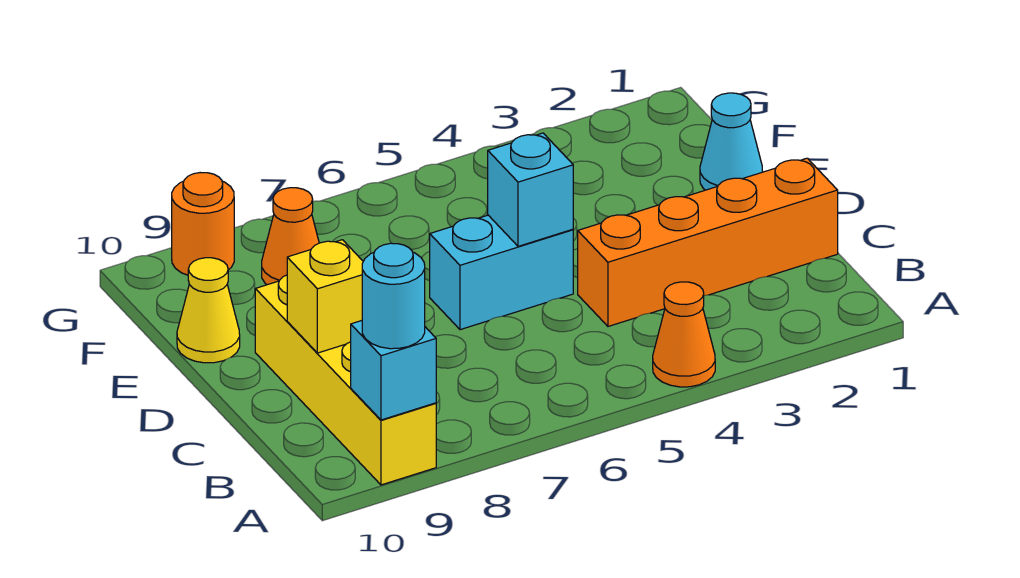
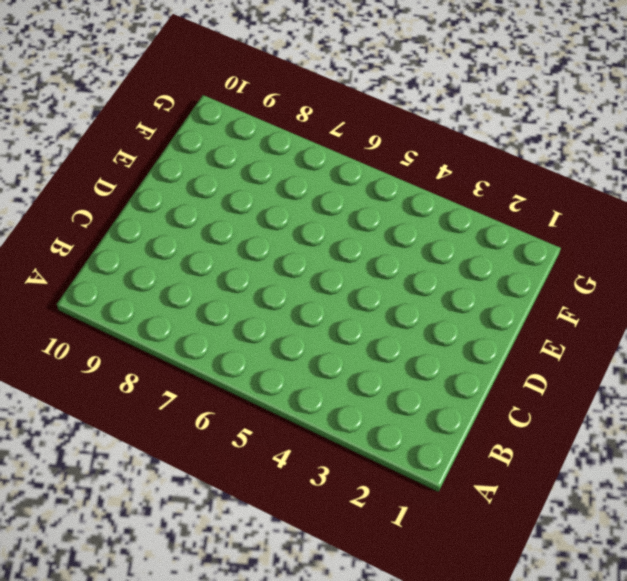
none -> orange cone A4 level 1
none -> yellow brick A9:D9 level 1
none -> orange brick C1:C4 level 1

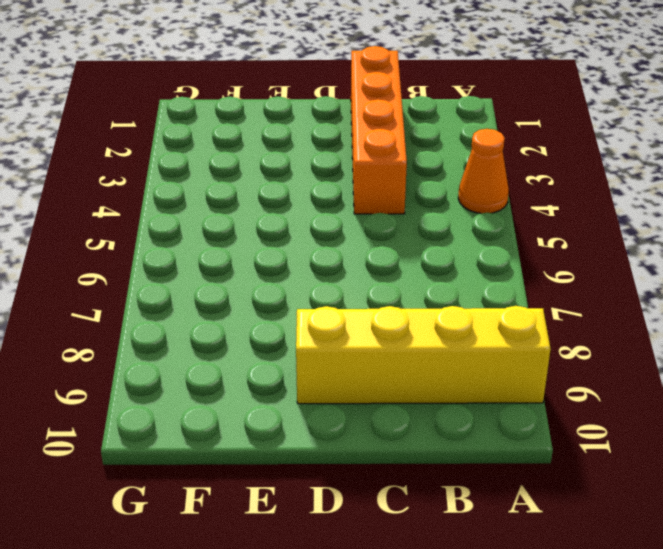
none -> cyan brick D5:D6 level 1
none -> cyan cone E1 level 1
none -> yellow cone E10 level 1

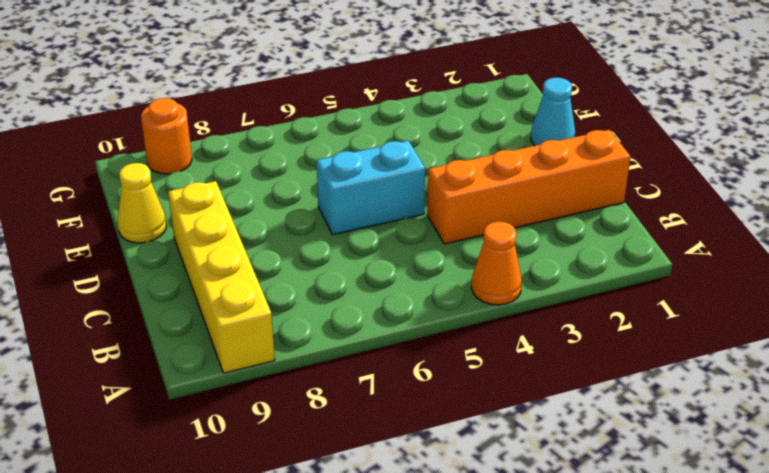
none -> orange cone F8 level 1
none -> cyan brick A9 level 2
none -> yellow brick C9 level 2

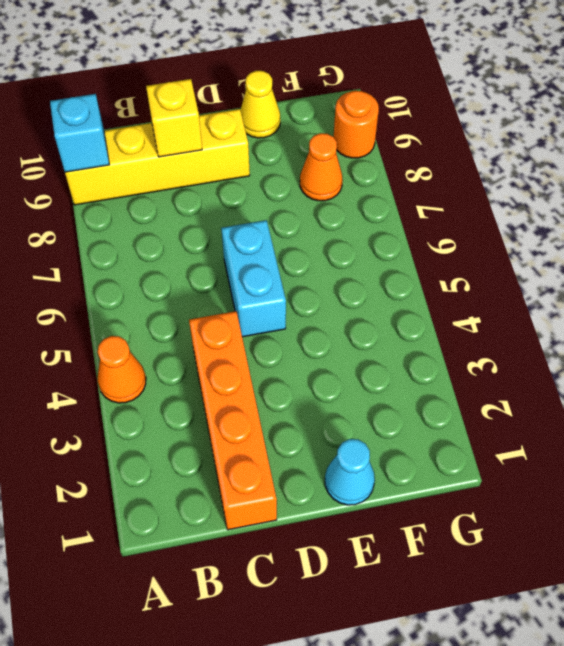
none -> cyan brick D5 level 2
none -> cyan round brick A9 level 3

